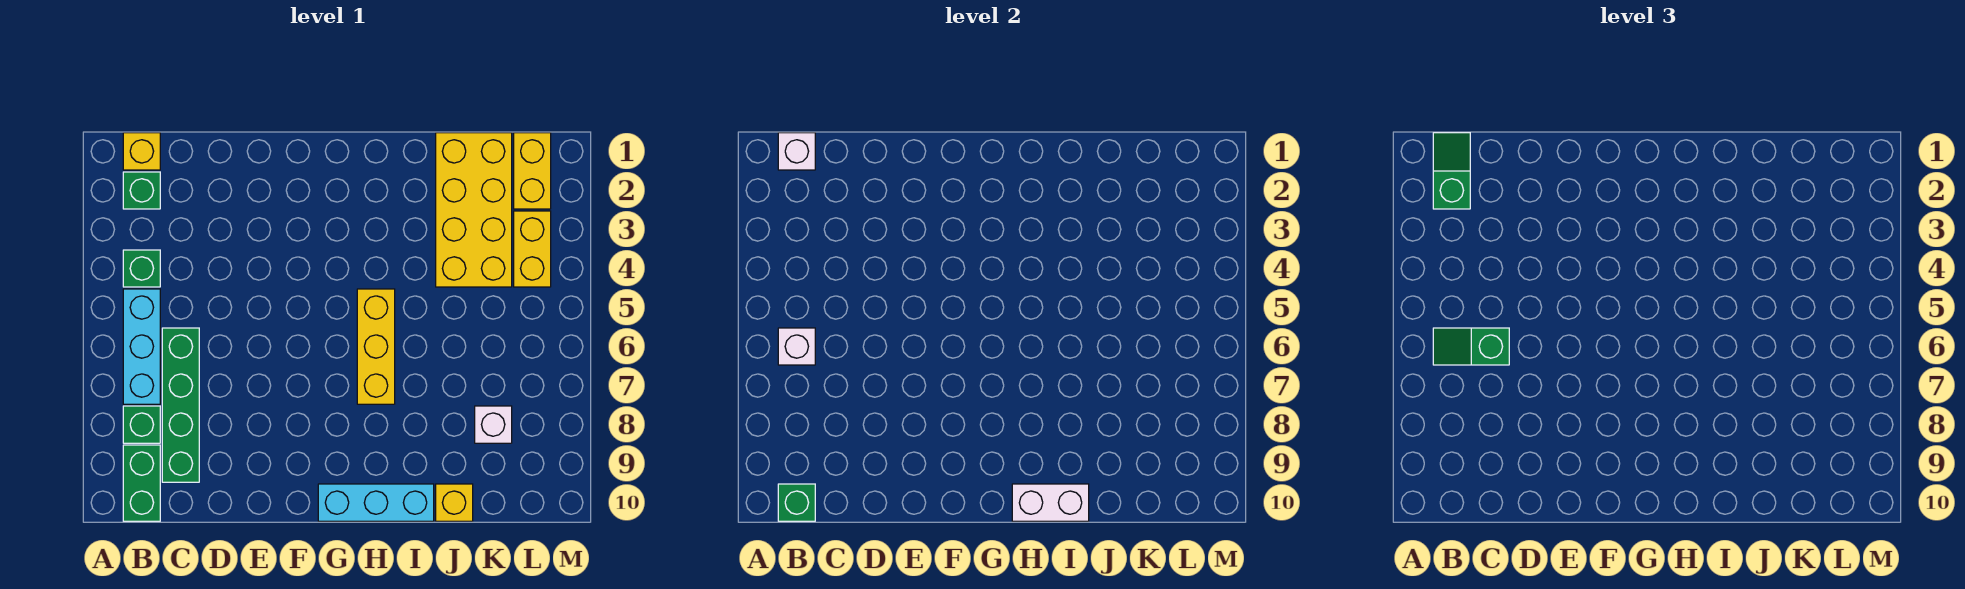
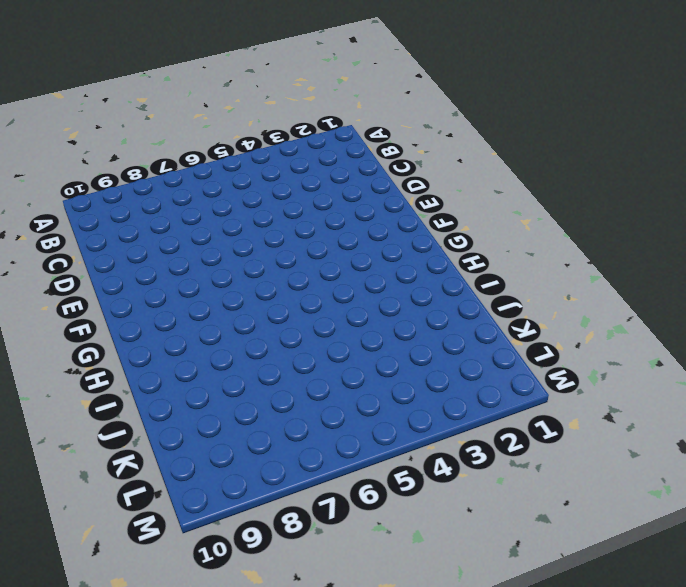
none -> yellow brick B1 level 1
none -> green brick B2 level 1
none -> green brick B4 level 1

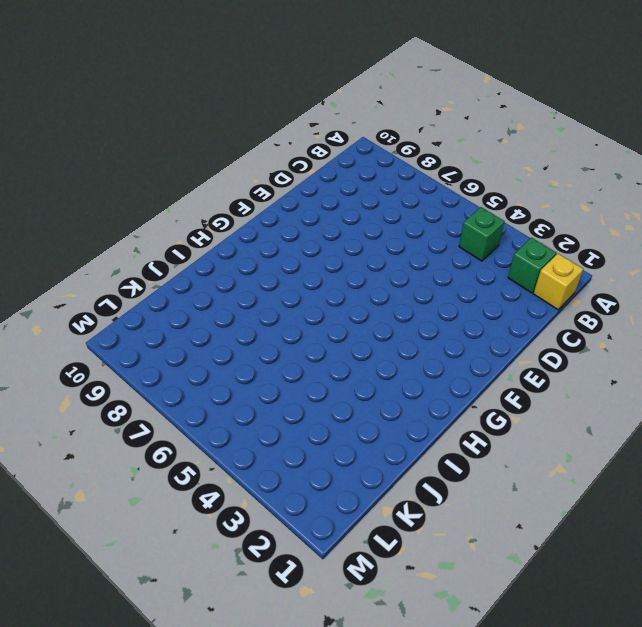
none -> cyan brick B5:B7 level 1
none -> green brick B8 level 1
none -> green brick B9:B10 level 1

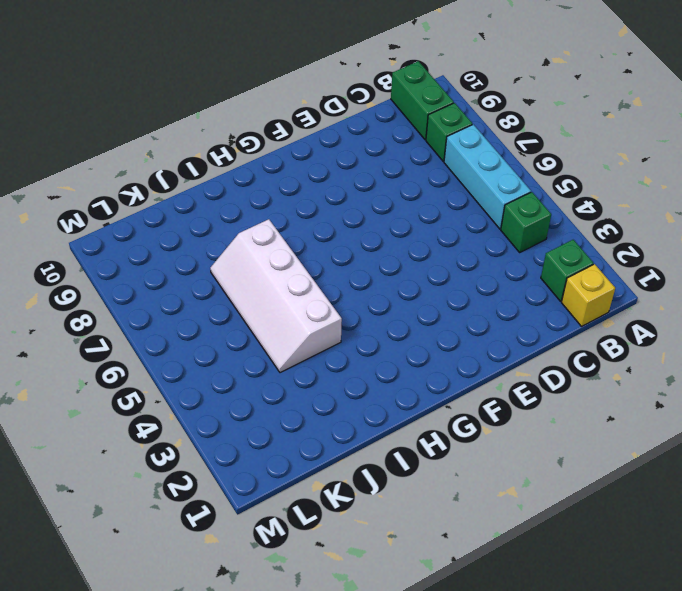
white slope I4:J7 level 1 top I -> yellow brick J1:K4 level 1
none -> green brick C6:C9 level 1
none -> cyan brick G10:I10 level 1
none -> yellow brick H5:H7 level 1

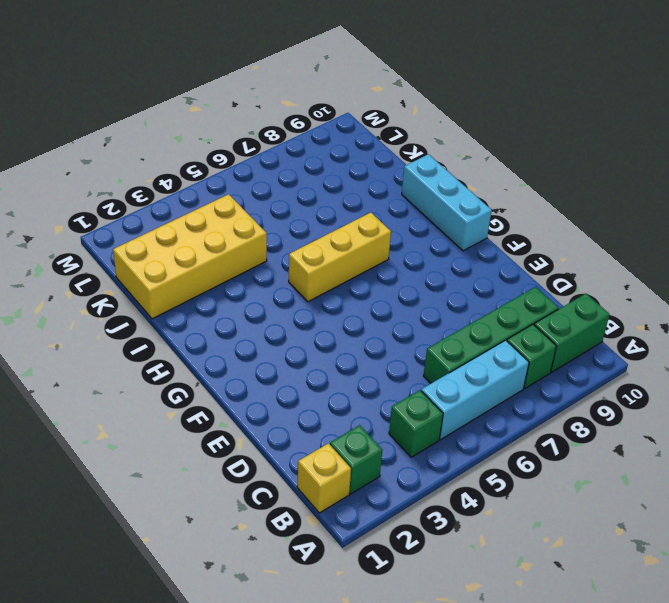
none -> yellow brick J10 level 1
none -> white brick K8 level 1
none -> yellow brick L1:L2 level 1

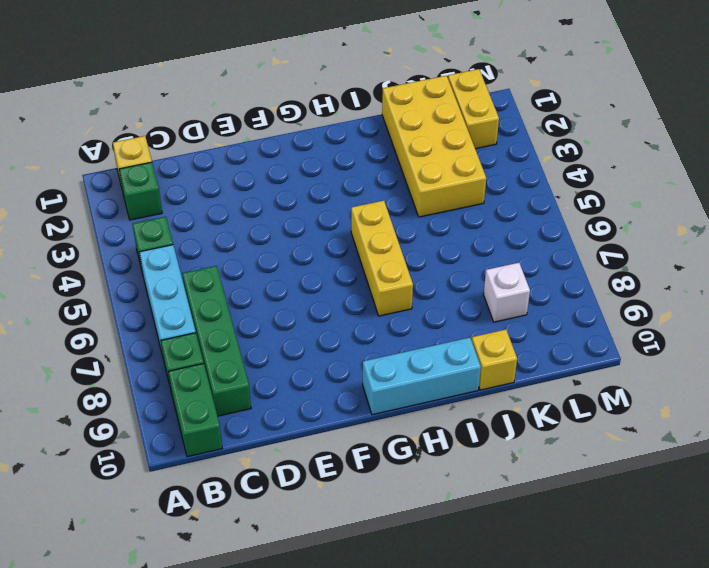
none -> yellow brick L3:L4 level 1
none -> white brick B1 level 2
none -> white brick B6 level 2

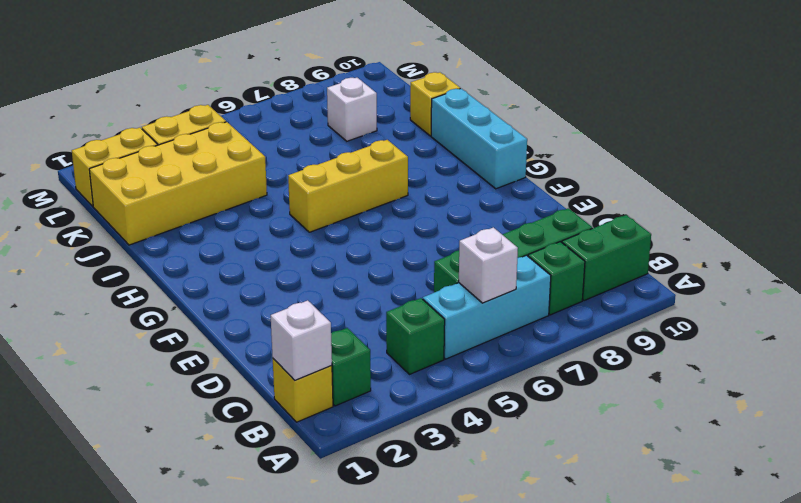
none -> green brick B10 level 2
none -> white brick H10:I10 level 2
none -> green slope B1:B2 level 3 top 2

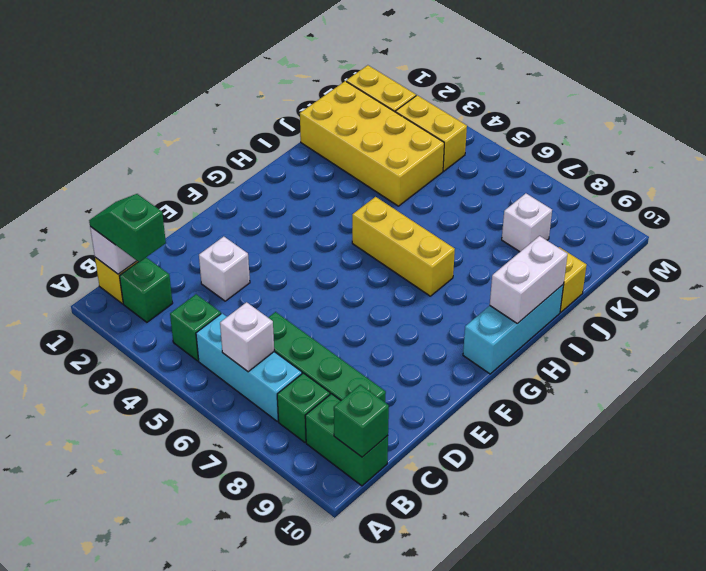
white brick D3 level 1 -> none
none -> green slope B6:C6 level 3 top C

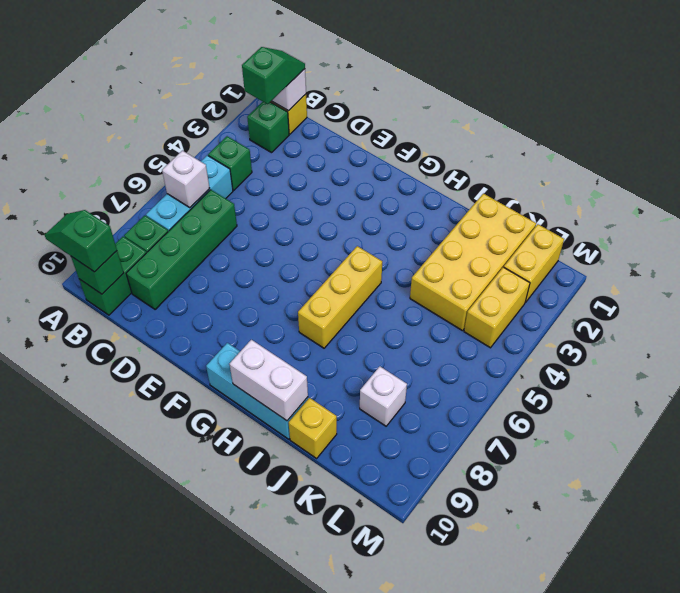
green slope A10:B10 level 3 top B -> green slope B6:C6 level 3 top C

